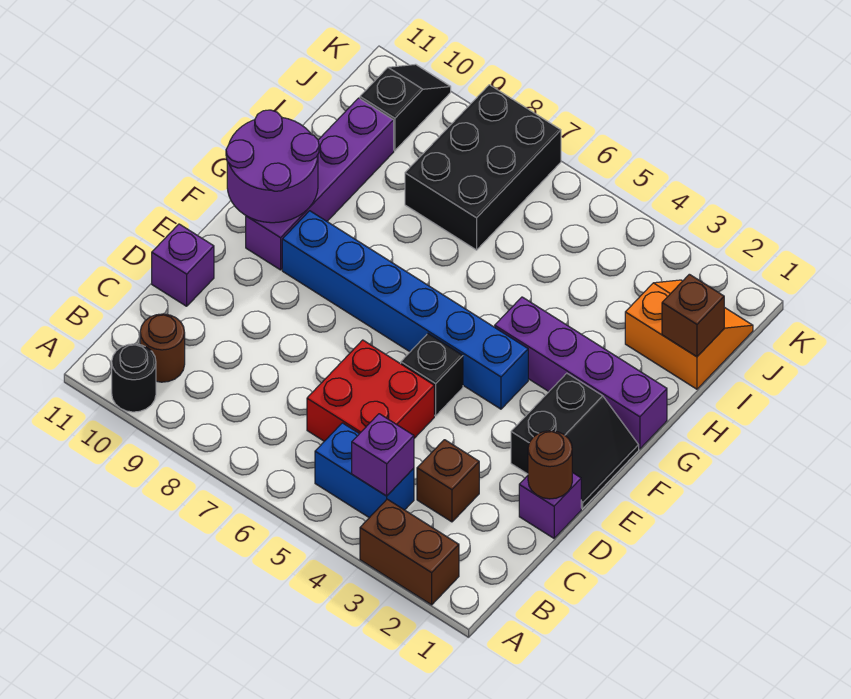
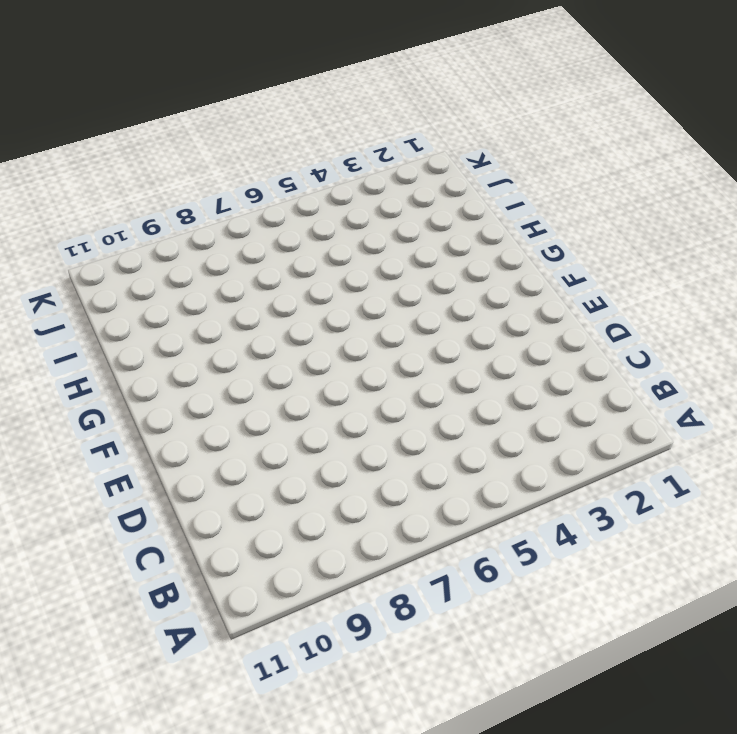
none -> brown brick A2:A3 level 1
none -> black round brick A10 level 1
none -> blue brick B4:B5 level 1

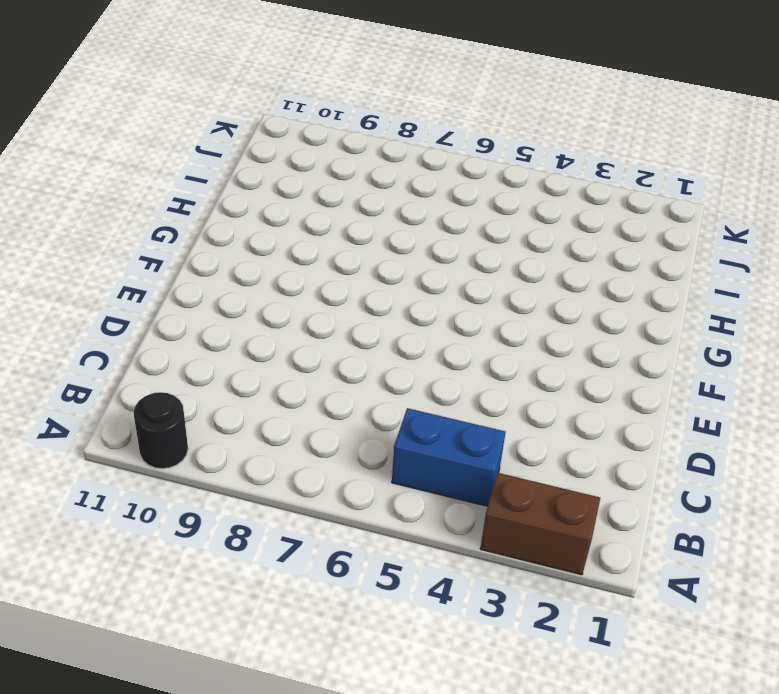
none -> brown round brick B10 level 1
none -> brown brick C3 level 1
none -> red brick C5:D6 level 1

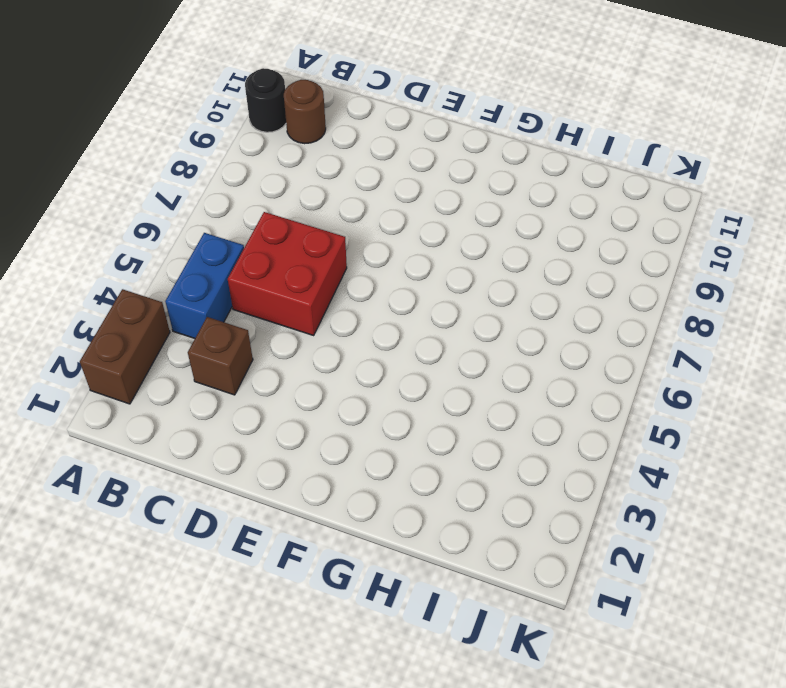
none -> purple brick D1 level 1
none -> purple brick D11 level 1
none -> black slope E1:F2 level 1 top 2

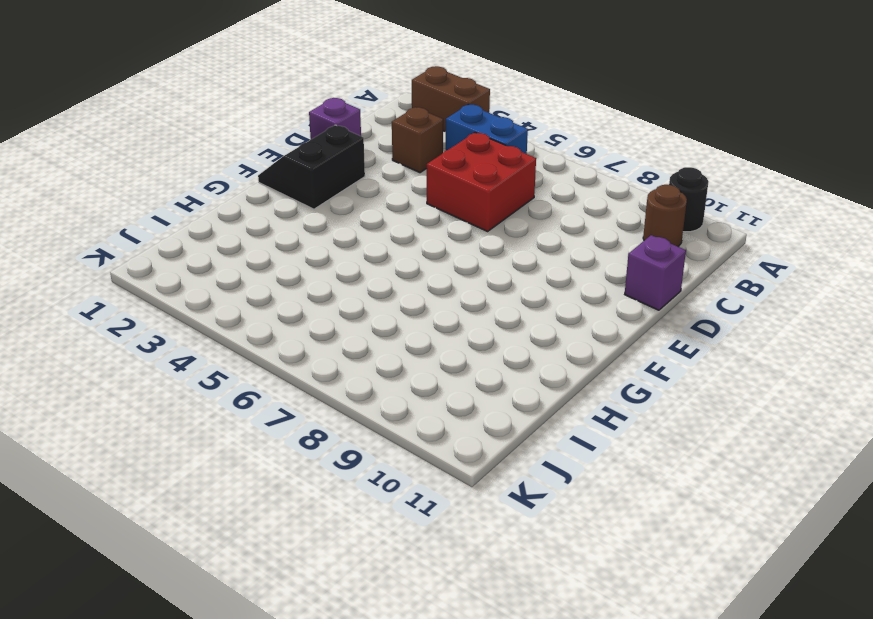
none -> black brick E5 level 1
none -> blue brick F4:F9 level 1
none -> purple brick F10:I10 level 1

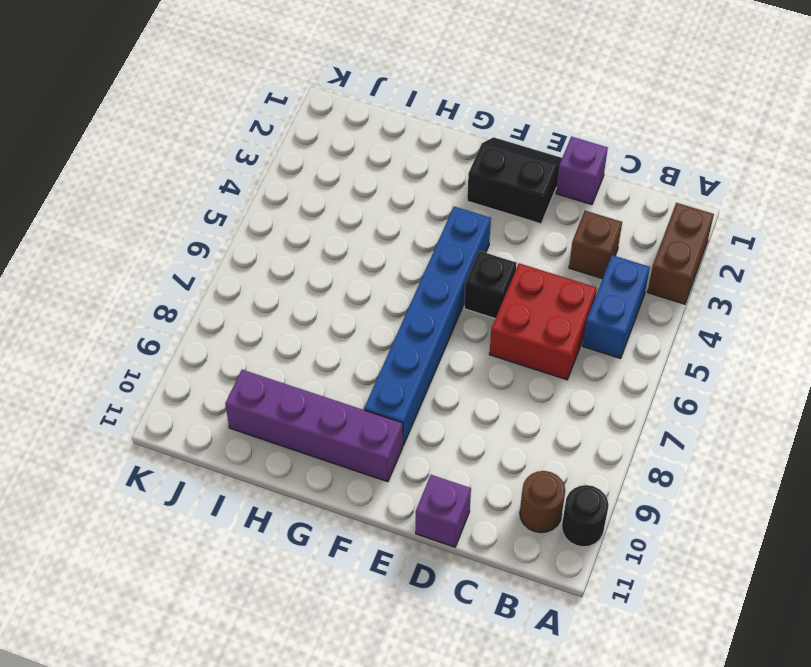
none -> purple brick G1:G4 level 1
none -> orange slope I1:J2 level 1 top I
none -> black brick I7:K8 level 1

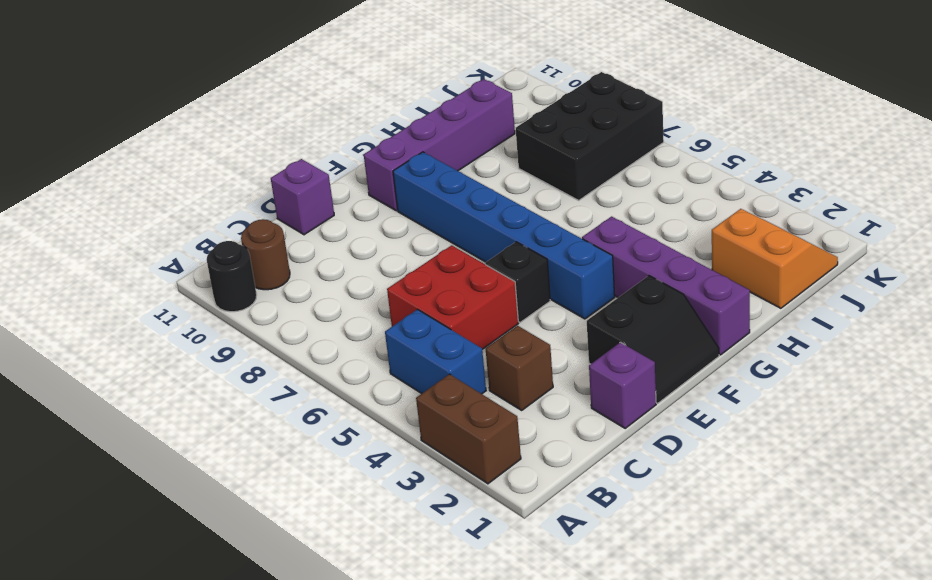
none -> black slope J10:K10 level 1 top J
none -> purple brick B4 level 2
none -> brown round brick D1 level 2

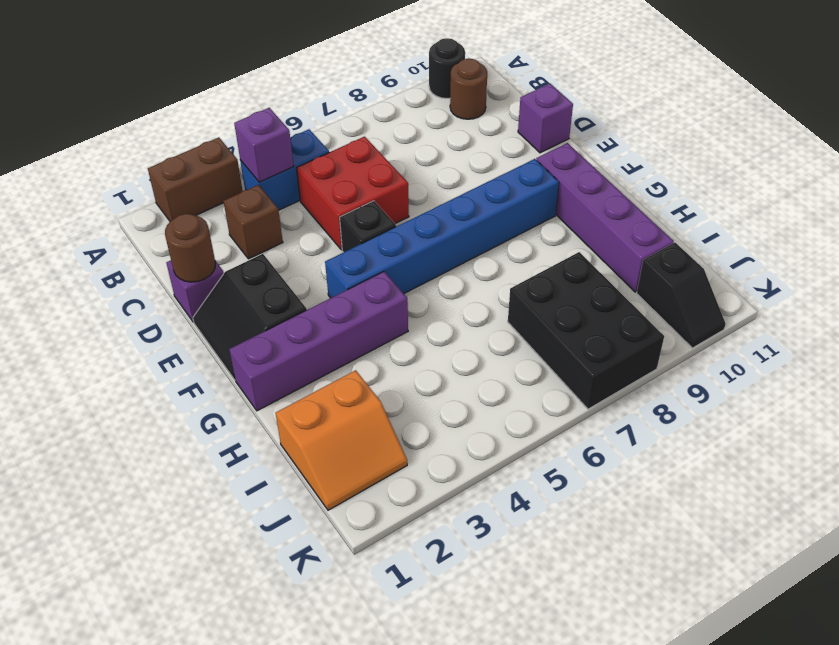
none -> purple round brick F10:G11 level 2
none -> brown brick I1 level 2

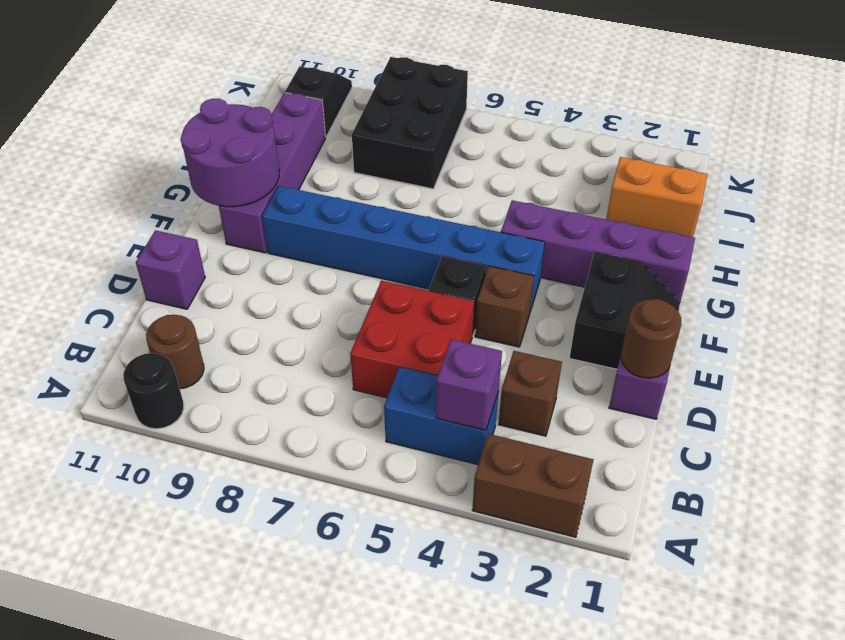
brown brick E4 level 1 -> brown brick I1 level 2

